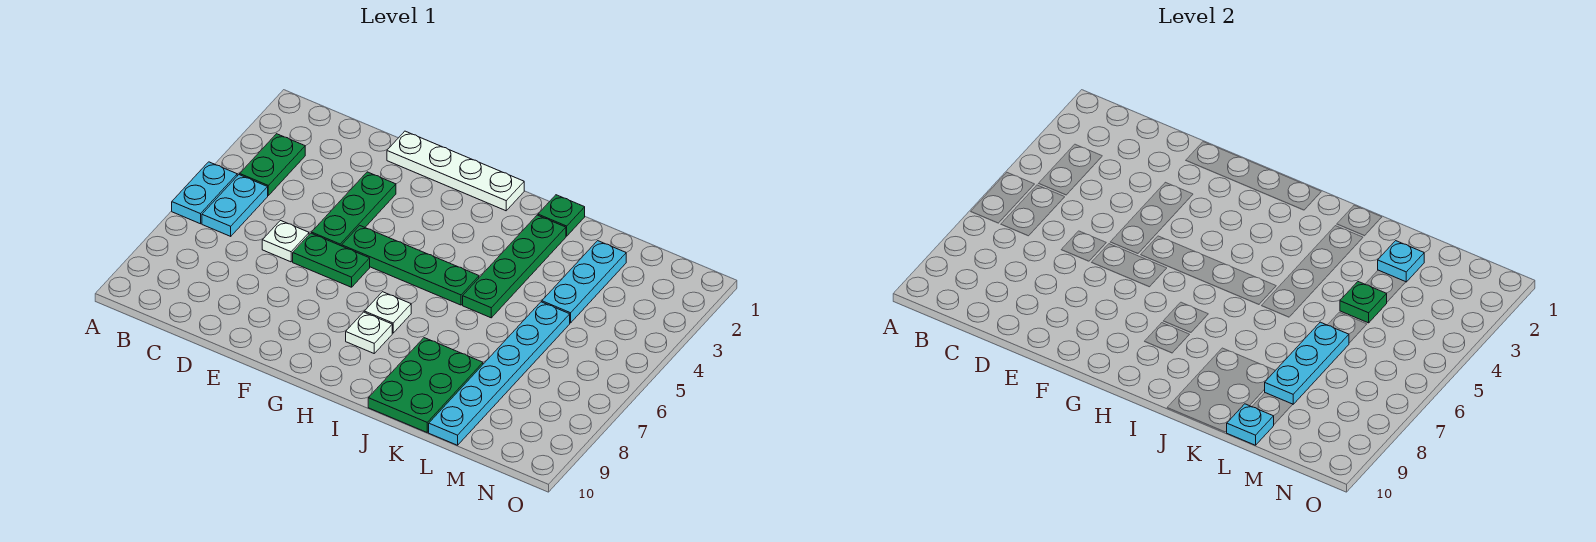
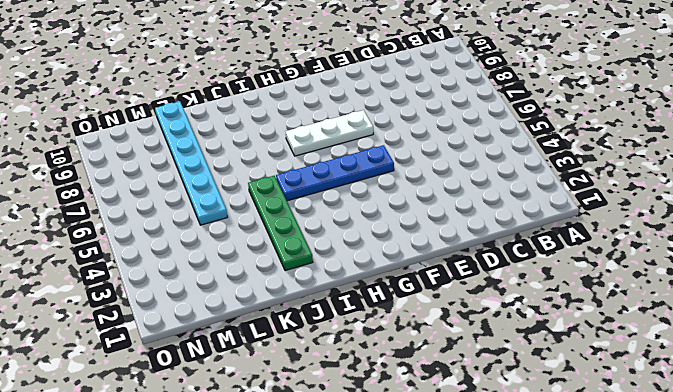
blue plate F5:I5 level 1 -> green plate F5:I5 level 1
white plate F7:H7 level 1 -> white plate H7 level 1
none -> cyan plate A5:A6 level 1
none -> green plate B3:B4 level 1
none -> cyan plate B5:B6 level 1

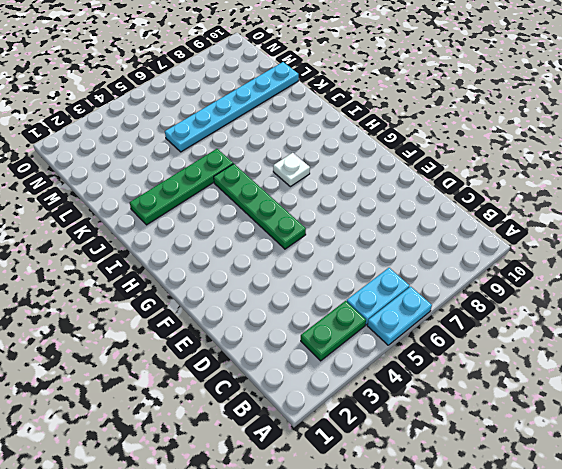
none -> white plate D6 level 1
none -> white plate E1:H1 level 1
none -> green plate E3:E5 level 1

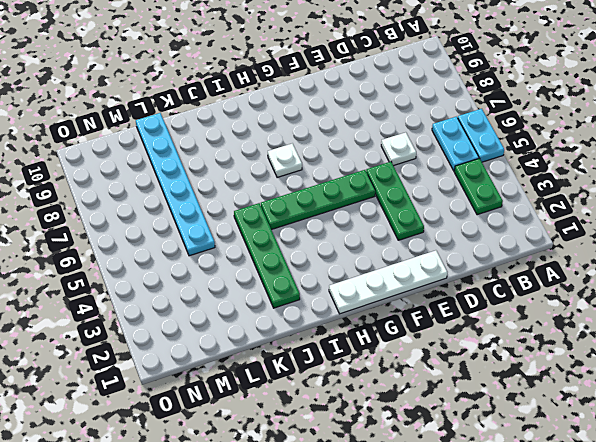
none -> green plate E6:F6 level 1
none -> white plate H8 level 1
none -> green plate J1 level 1

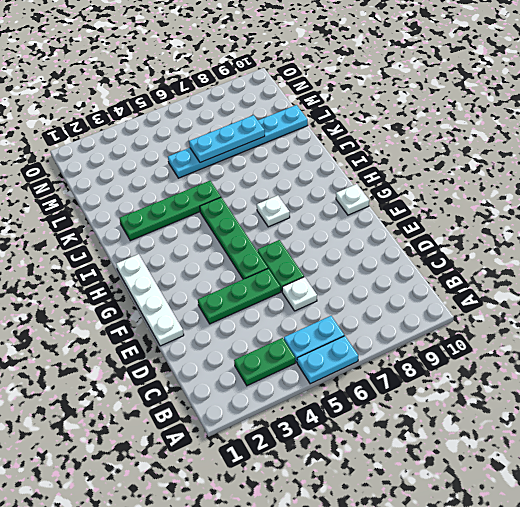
white plate G10 level 1 -> white plate H8 level 1
none -> green plate J1 level 1
none -> green plate J8:K10 level 1
none -> cyan plate L2:L4 level 1

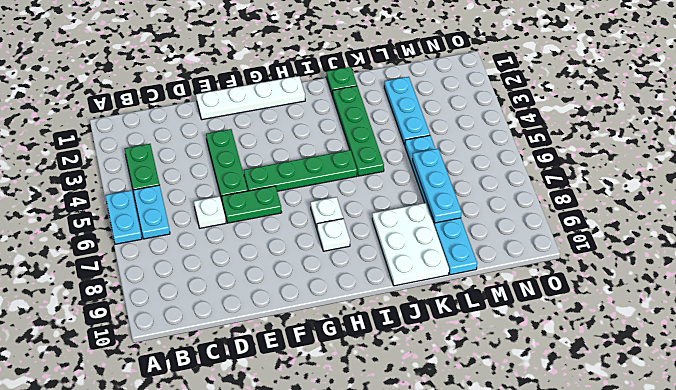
white plate J8:K10 level 1 -> green plate J8:K10 level 1
none -> cyan plate L2 level 2
none -> green plate L4 level 2
none -> cyan plate L10 level 2

